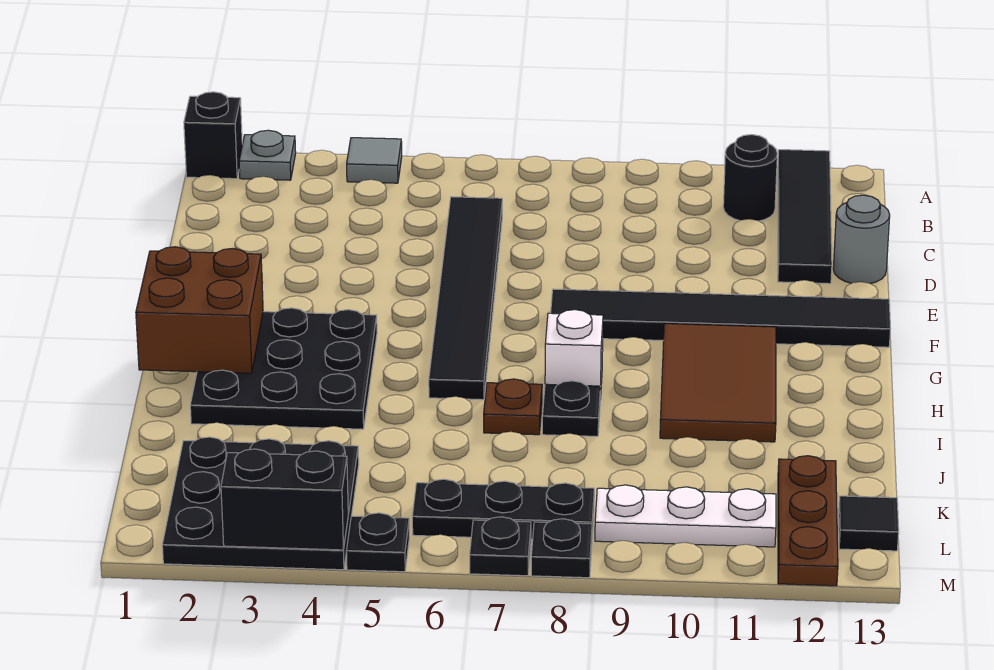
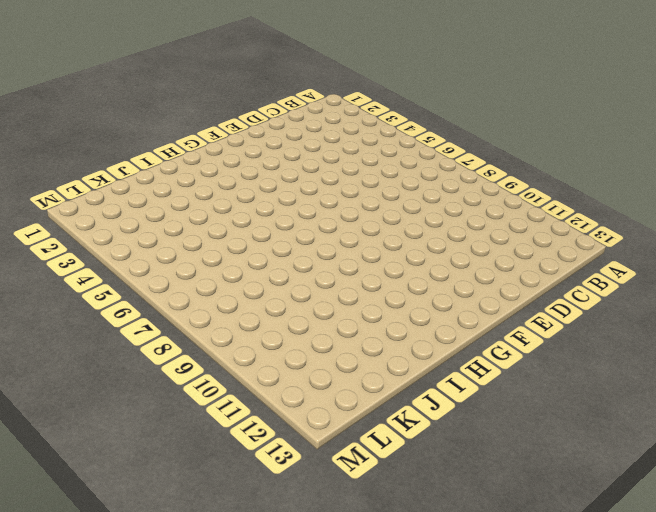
none -> black brick A1 level 1
none -> grey plate A2 level 1
none -> grey tile A4 level 1

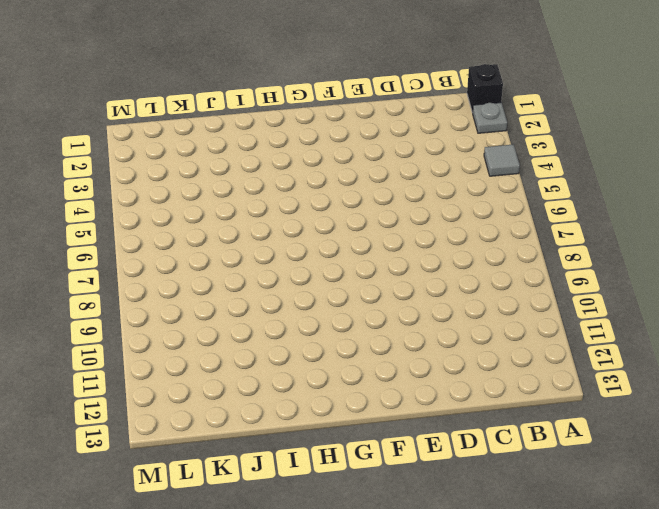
none -> black tile A12:D12 level 1
none -> black round brick B11 level 1
none -> black tile C6:H6 level 1

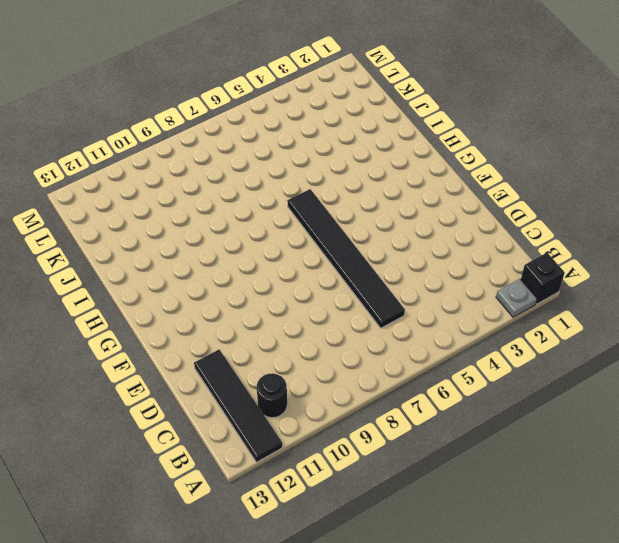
none -> grey tile A4 level 1
none -> grey round brick D13 level 1
none -> black tile F8:F13 level 1

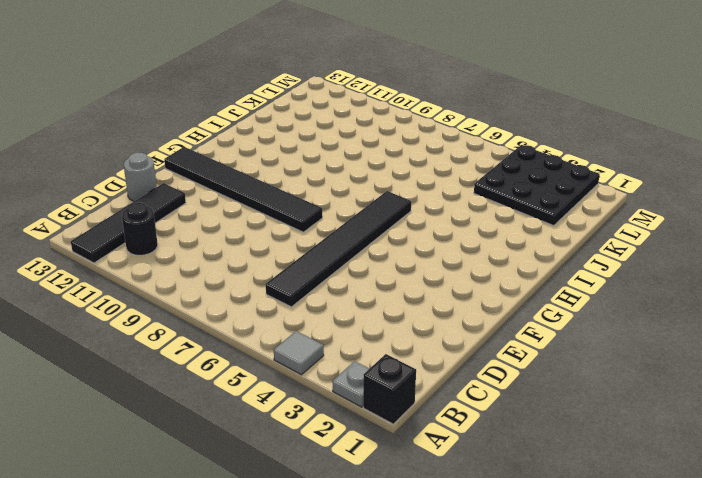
none -> black plate G2:I4 level 1
none -> brown tile G10:I11 level 1
none -> white brick H8 level 1

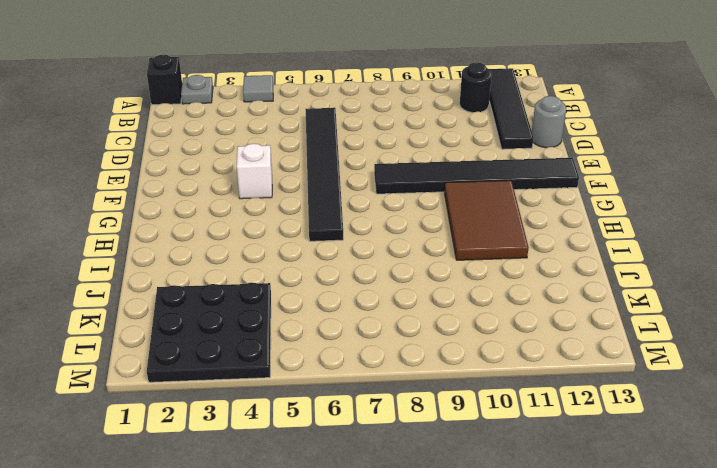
white brick F4 level 1 -> white brick H8 level 1
none -> black plate G2:I4 level 1
none -> brown plate I7 level 1
none -> black plate I8 level 1

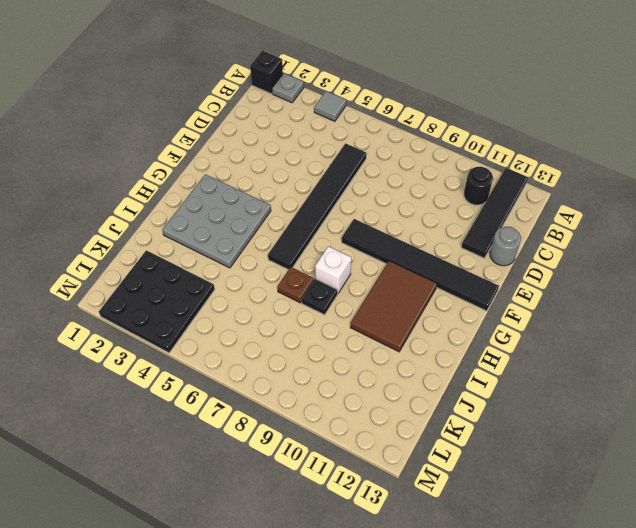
grey plate G2:I4 level 1 -> black plate G2:I4 level 1
none -> brown plate K12:M12 level 1
none -> black plate L6:L8 level 1
none -> white plate L9:L11 level 1

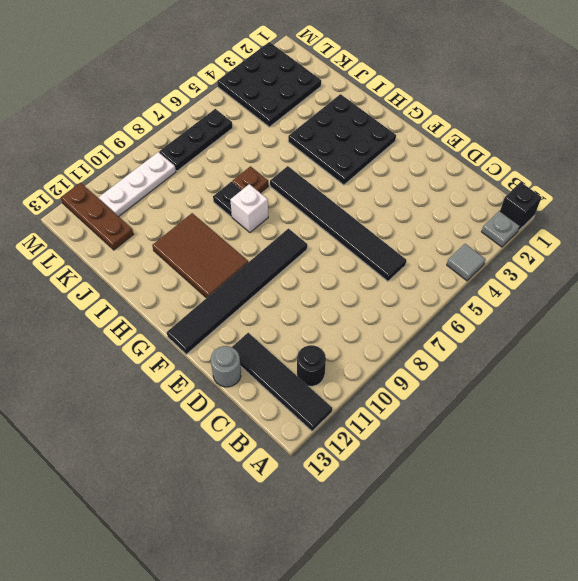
none -> black tile L13 level 1
none -> black plate M5 level 1
none -> black plate M7 level 1

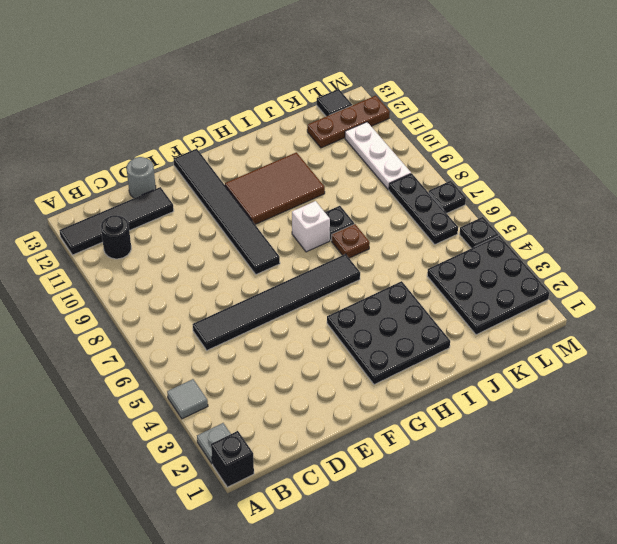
none -> black plate M8 level 1
none -> brown brick G1:H2 level 2
none -> black brick M3:M4 level 2

